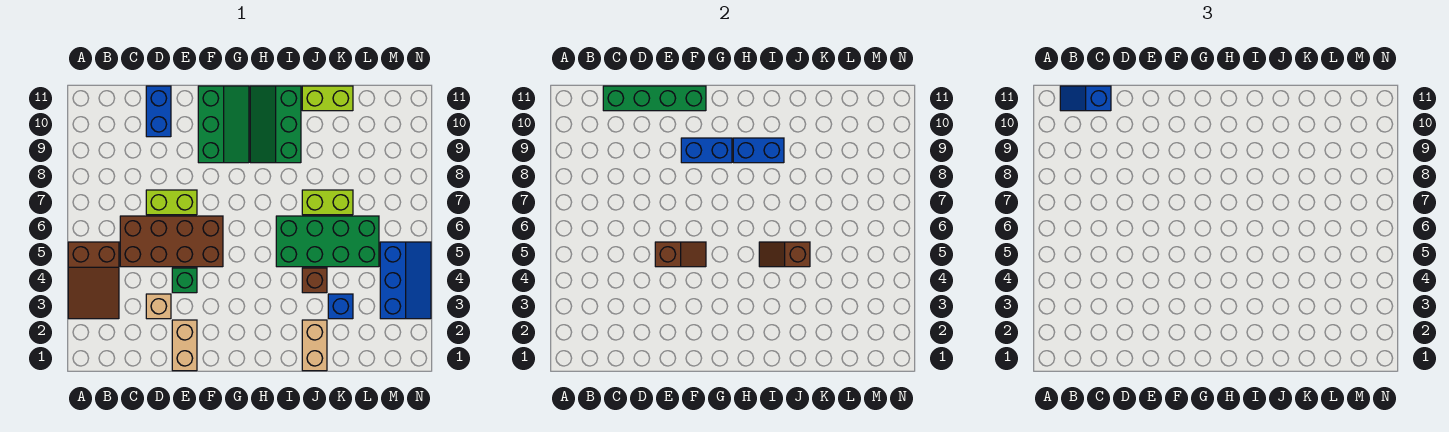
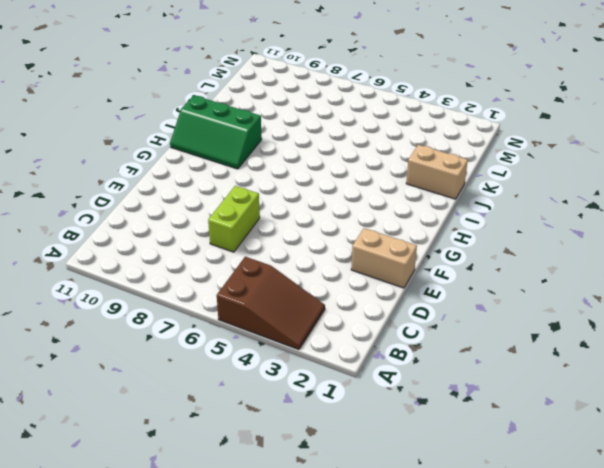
none -> brown brick C5:F6 level 1
none -> tan brick D3 level 1
none -> blue brick D10:D11 level 1

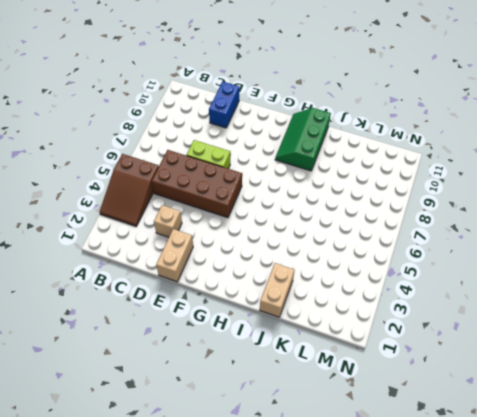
none -> green brick E4 level 1
none -> green slope F9:G11 level 1 top F
none -> green brick I5:L6 level 1

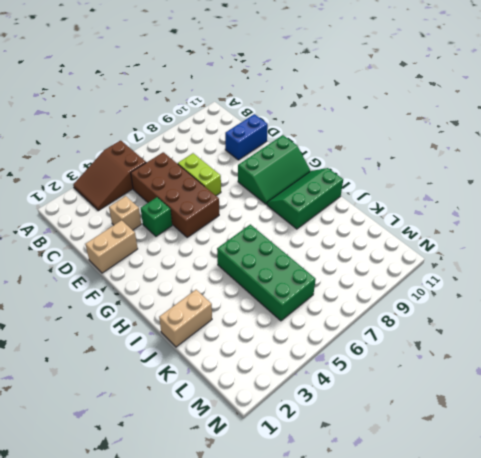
none -> brown brick J4 level 1
none -> lime brick J7:K7 level 1
none -> lime brick J11:K11 level 1

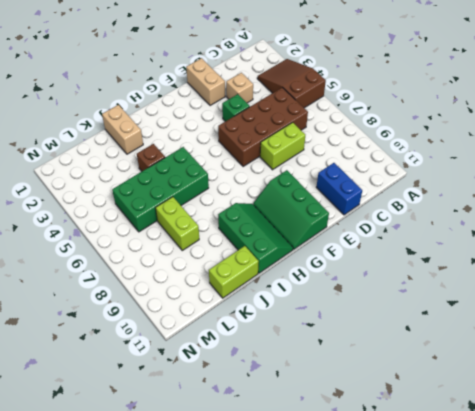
lime brick K7:K8 level 1 -> lime brick J7:K7 level 1
none -> blue brick K3 level 1
none -> blue slope M3:N5 level 1 top M
none -> green brick C11:F11 level 2

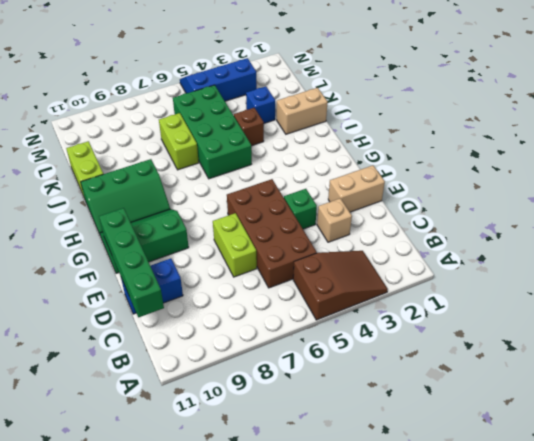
none -> brown slope E5:F5 level 2 top E
none -> blue brick F9:G9 level 2
none -> blue brick H9:I9 level 2

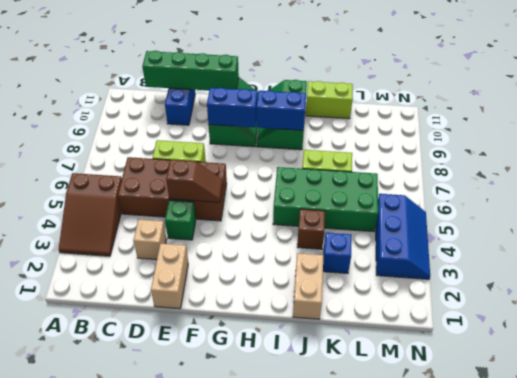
none -> brown slope I5:J5 level 2 top J
none -> blue slope B11:C11 level 3 top C

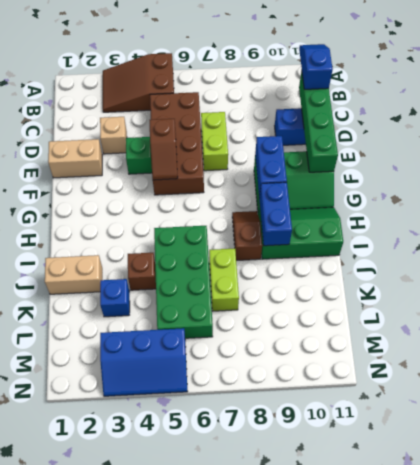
brown slope H8:I8 level 1 top I -> brown slope I5:J5 level 2 top J
none -> lime brick J11:K11 level 1

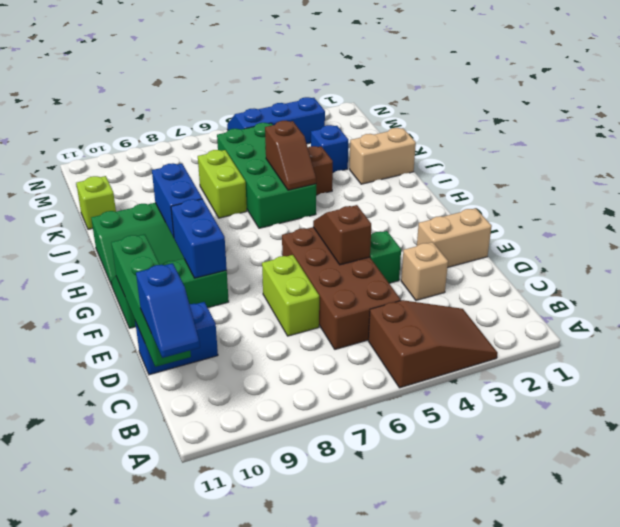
lime brick K11 level 1 -> lime brick J11:K11 level 1

